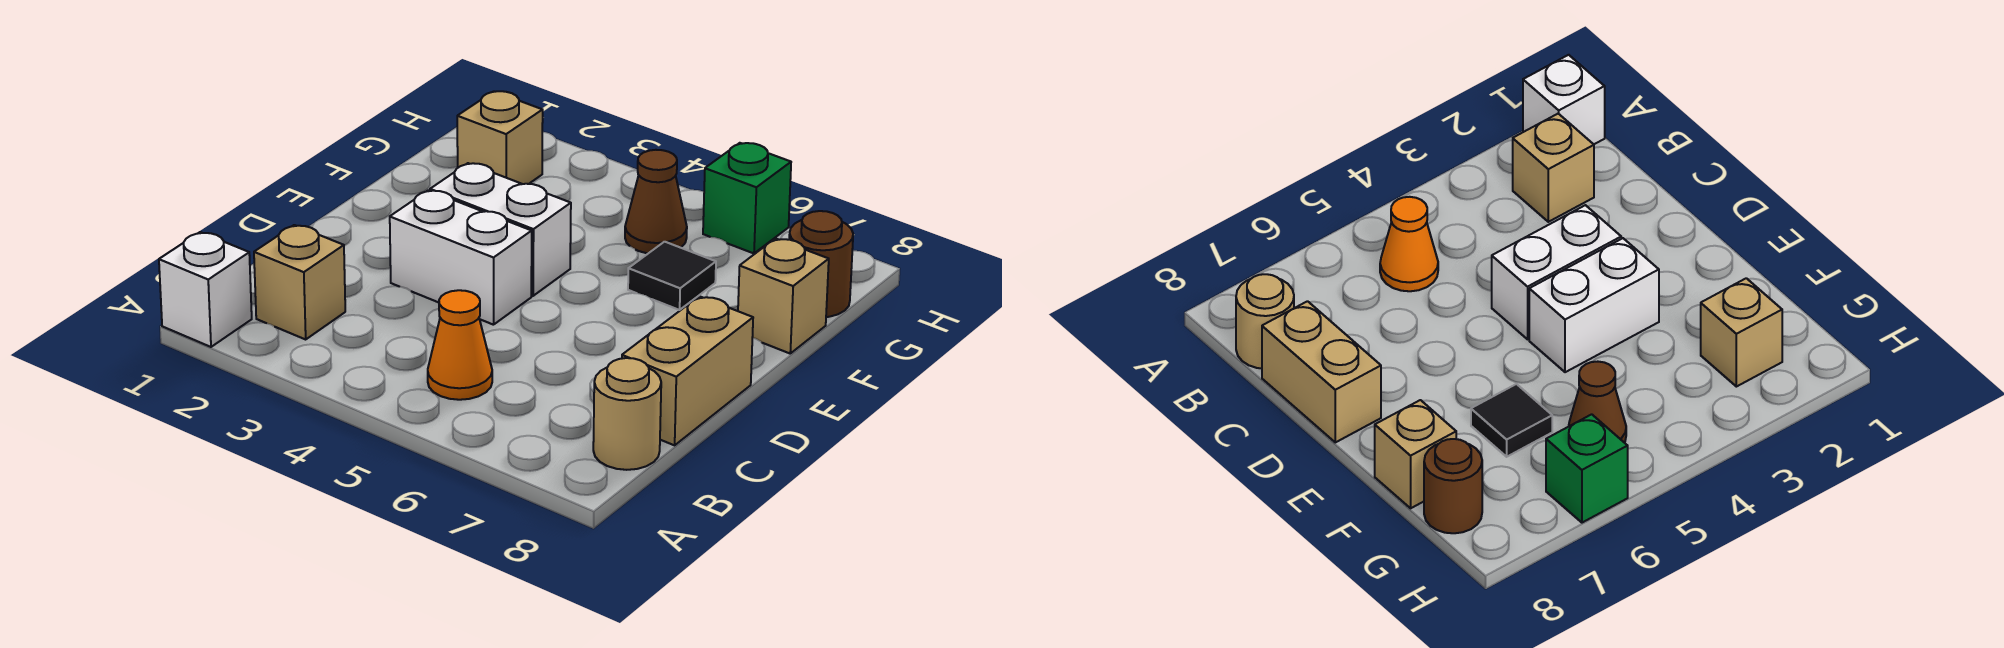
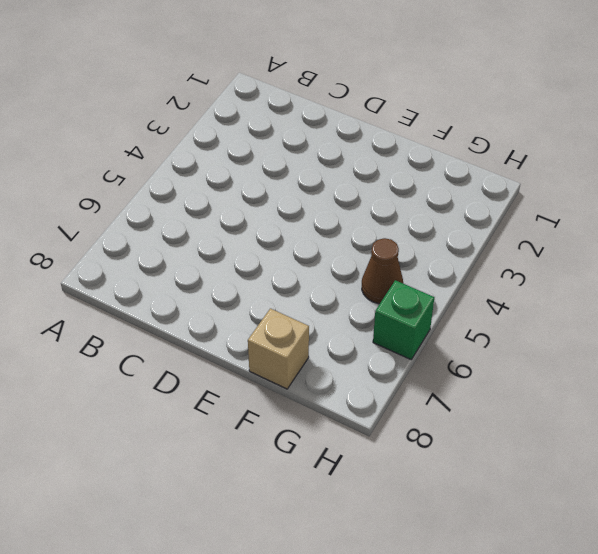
none -> white brick A1 level 1
none -> tan brick B2 level 1
none -> orange cone B5 level 1

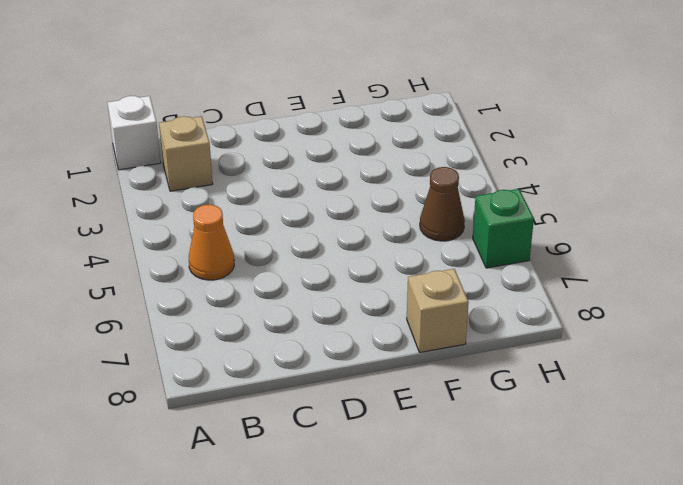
none -> tan round brick B8 level 1
none -> tan brick C8:D8 level 1
none -> white brick D3:D4 level 1

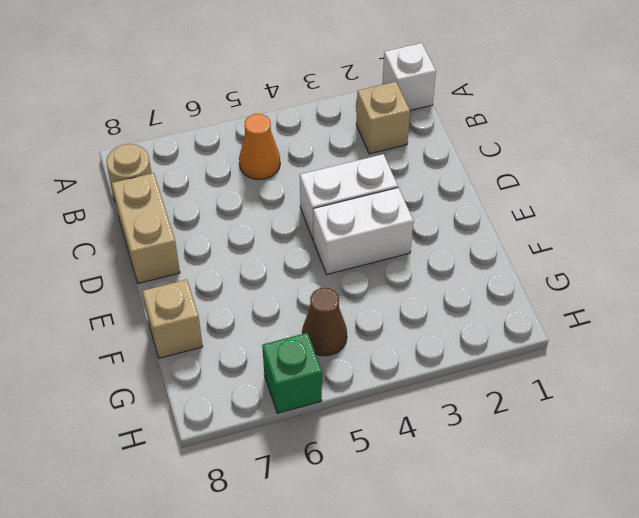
none -> black tile F6 level 1
none -> tan brick G2 level 1
none -> brown round brick G8 level 1

